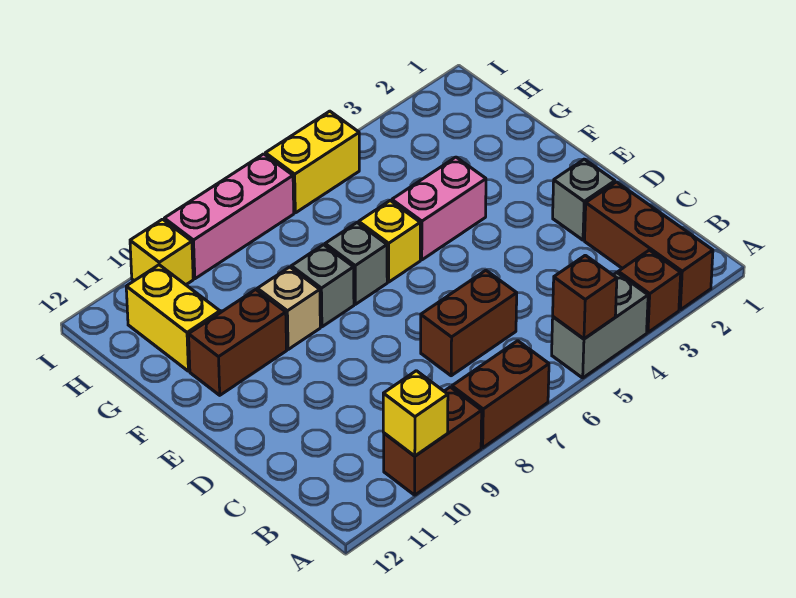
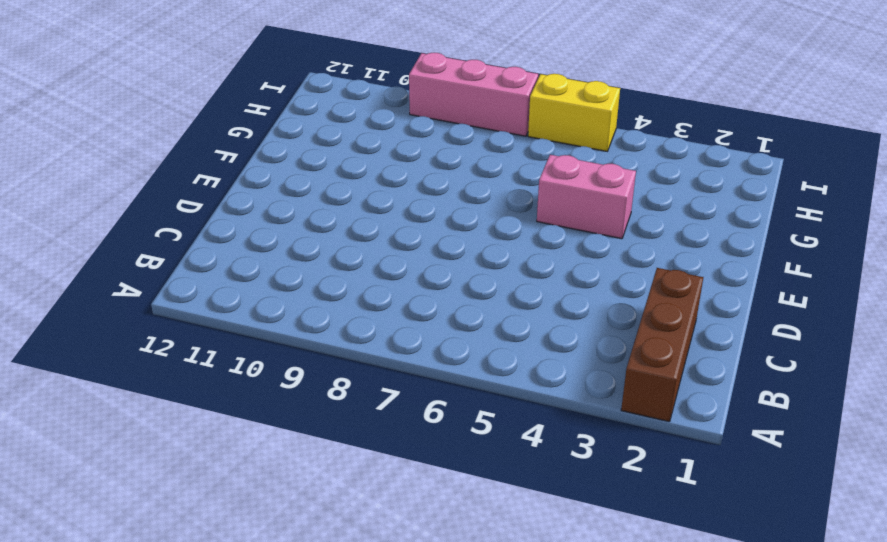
none -> brown brick A3 level 1
none -> grey brick A4:A5 level 1
none -> brown brick A7:A8 level 1

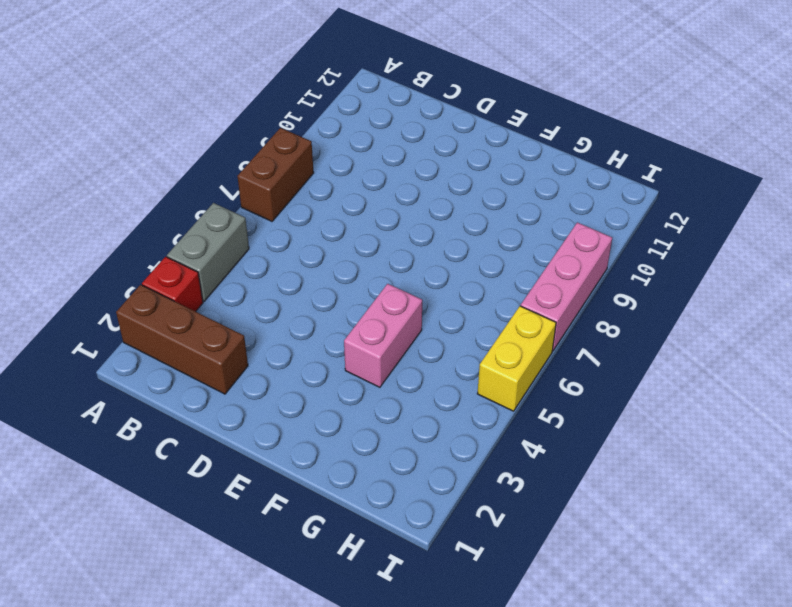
red brick A3 level 1 -> brown brick A3 level 1
none -> brown brick A9:A10 level 1
none -> brown brick C6:C7 level 1
none -> grey brick D2 level 1

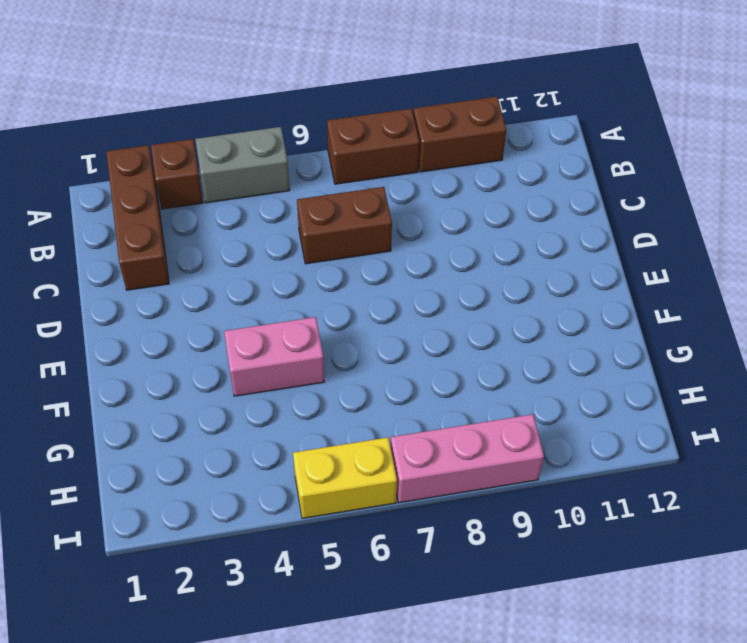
none -> grey brick D2 level 1
none -> yellow brick F6 level 1
none -> grey brick F7 level 1

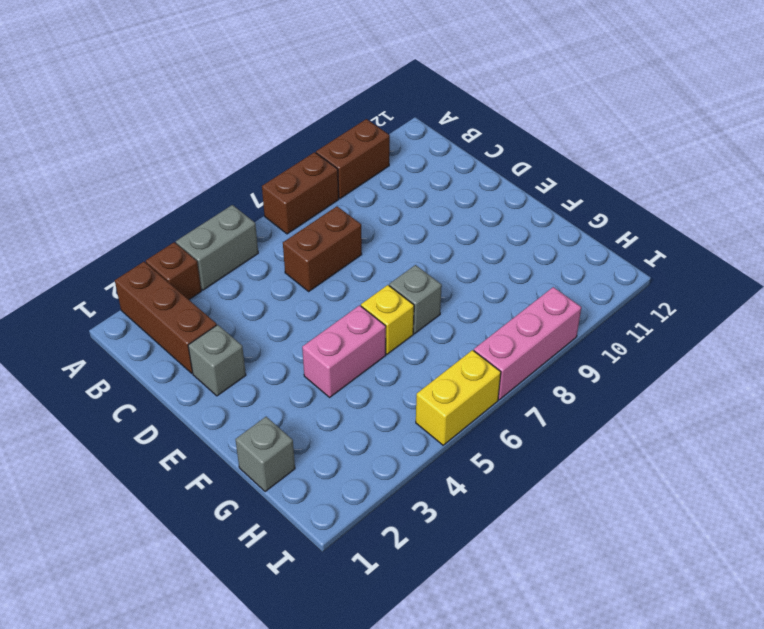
grey brick G1 level 1 -> grey brick F8 level 1
none -> tan brick F9 level 1
none -> brown brick F10:F11 level 1
none -> yellow brick G11:H11 level 1

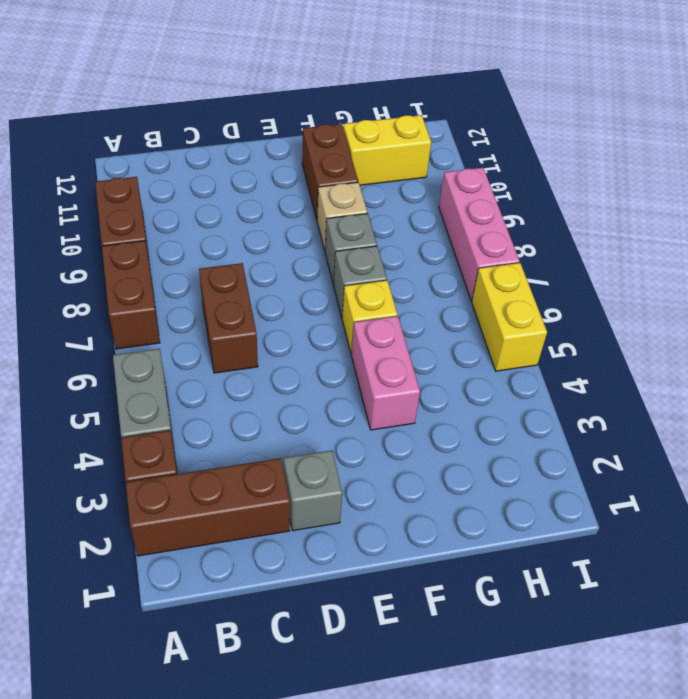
none -> yellow brick I10 level 1
none -> brown brick A5 level 2
none -> yellow brick A10 level 2

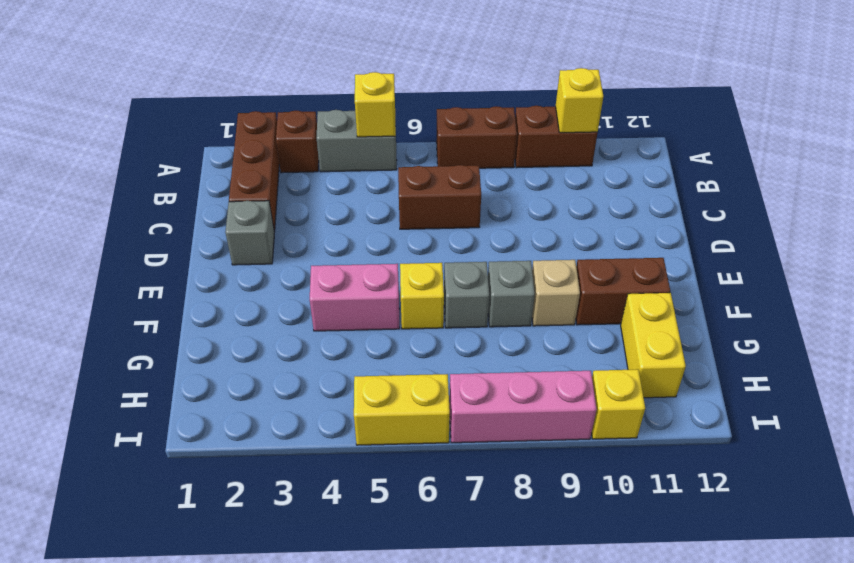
yellow brick A5 level 2 -> brown brick A5 level 2

